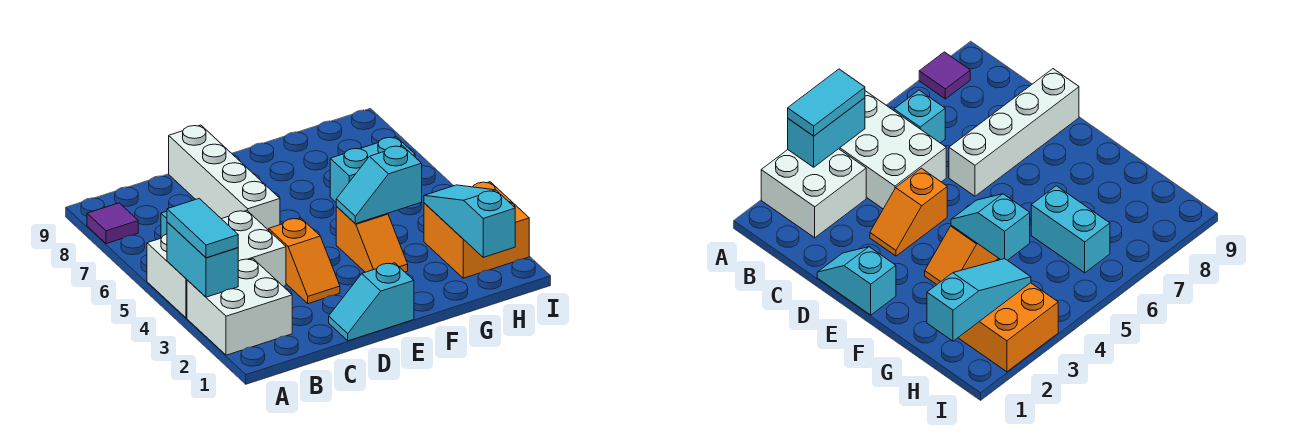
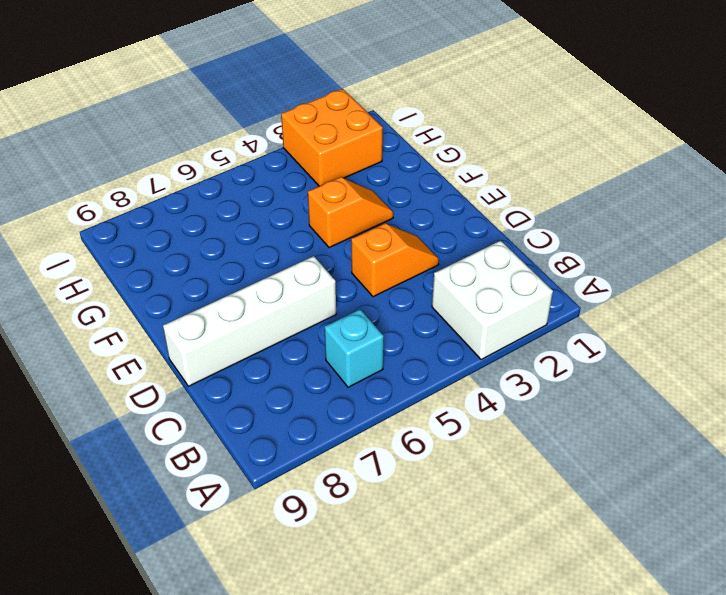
none -> white brick A4:C5 level 1
none -> purple tile A8 level 1
none -> cyan slope D1:E1 level 1 top E

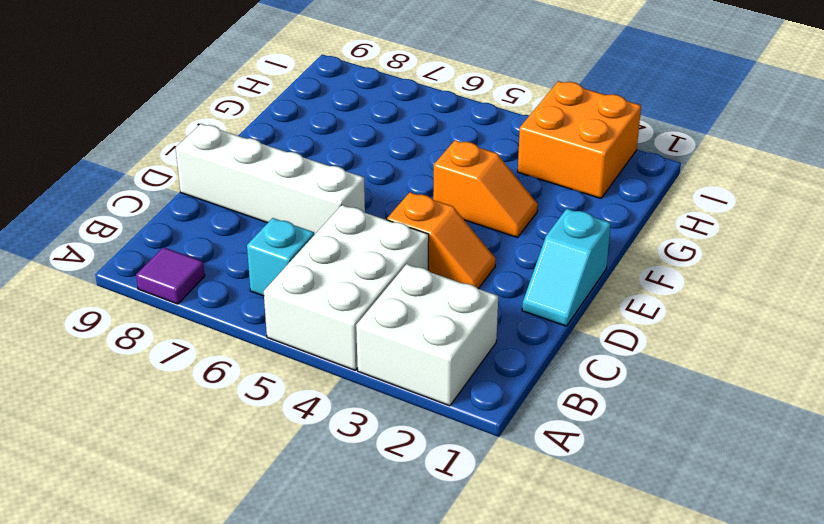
none -> cyan brick G6:H6 level 1
none -> cyan brick A3:A4 level 2
none -> cyan slope F4:G4 level 2 top G

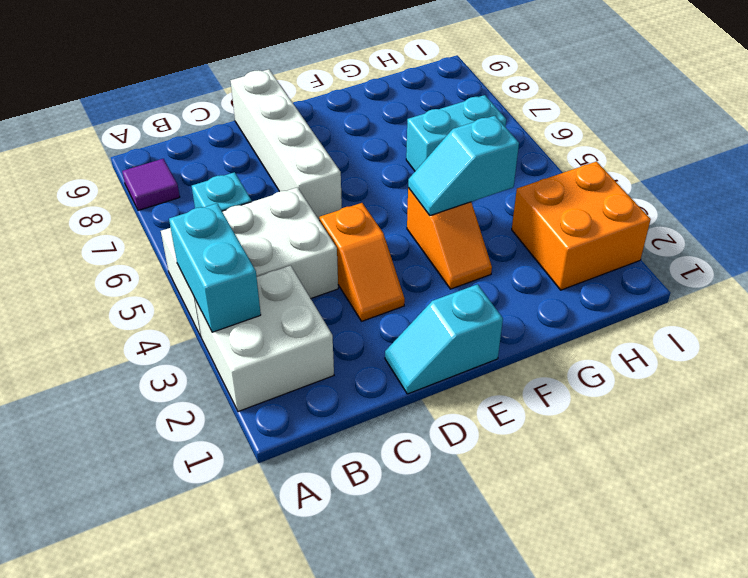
none -> cyan slope H1:H3 level 2 top 1
none -> cyan tile A3:A4 level 3

